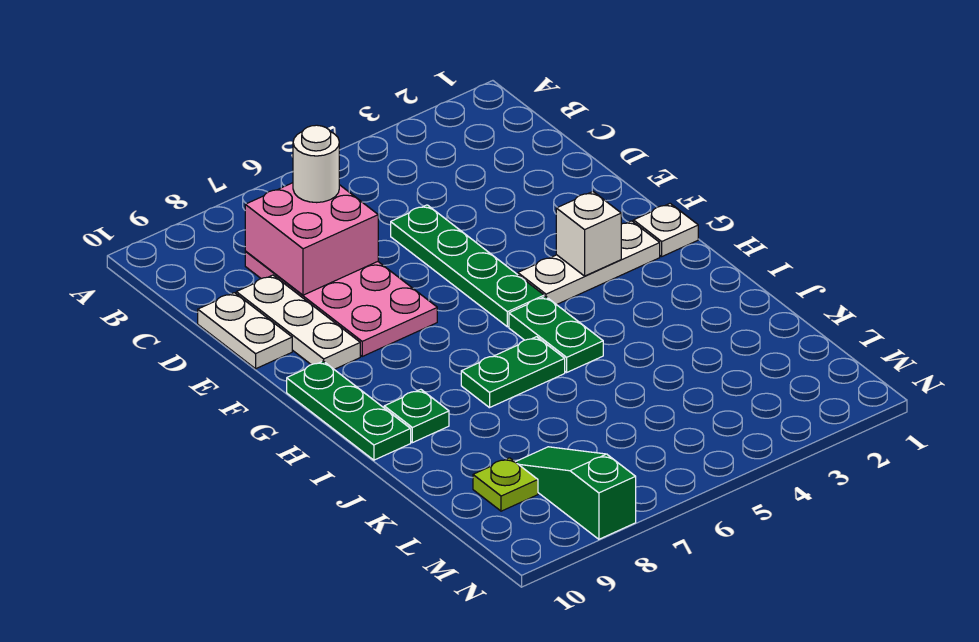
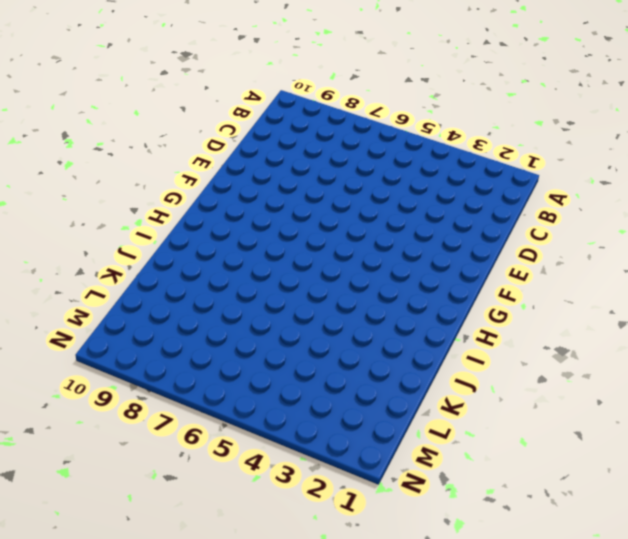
none -> pink plate C7:F8 level 1
none -> green plate D5:G5 level 1
none -> white plate D9:F9 level 1

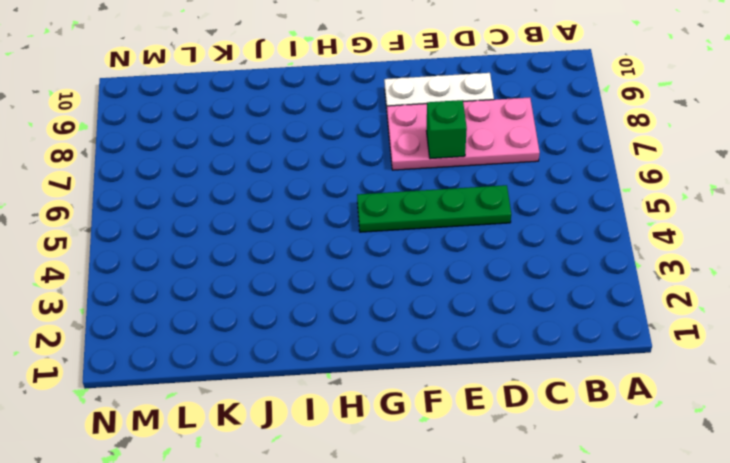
green brick E7 level 2 -> none
none -> white plate D10:E10 level 1
none -> white plate G1 level 1
none -> white plate G2:G4 level 1

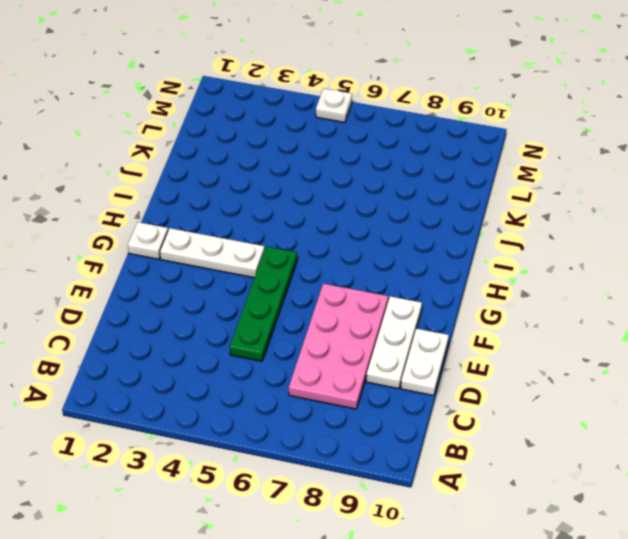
white plate N5 level 1 -> none
none -> green plate G10:I10 level 1
none -> green plate H5:I5 level 1
none -> green plate I6:I7 level 1

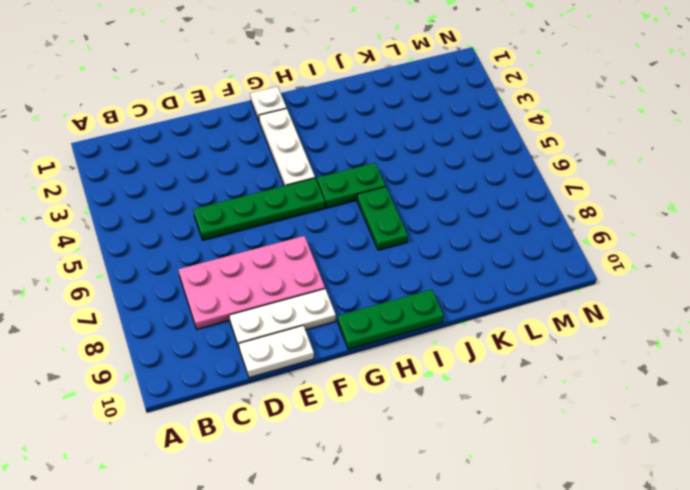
none -> green plate I9 level 1
none -> green slope L8:N8 level 1 top N
none -> lime plate L9 level 1

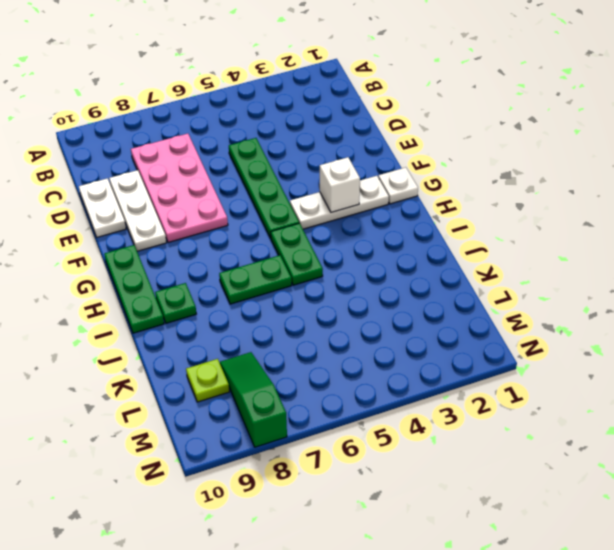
none -> pink brick C7:D8 level 2
none -> white round brick C7 level 3

